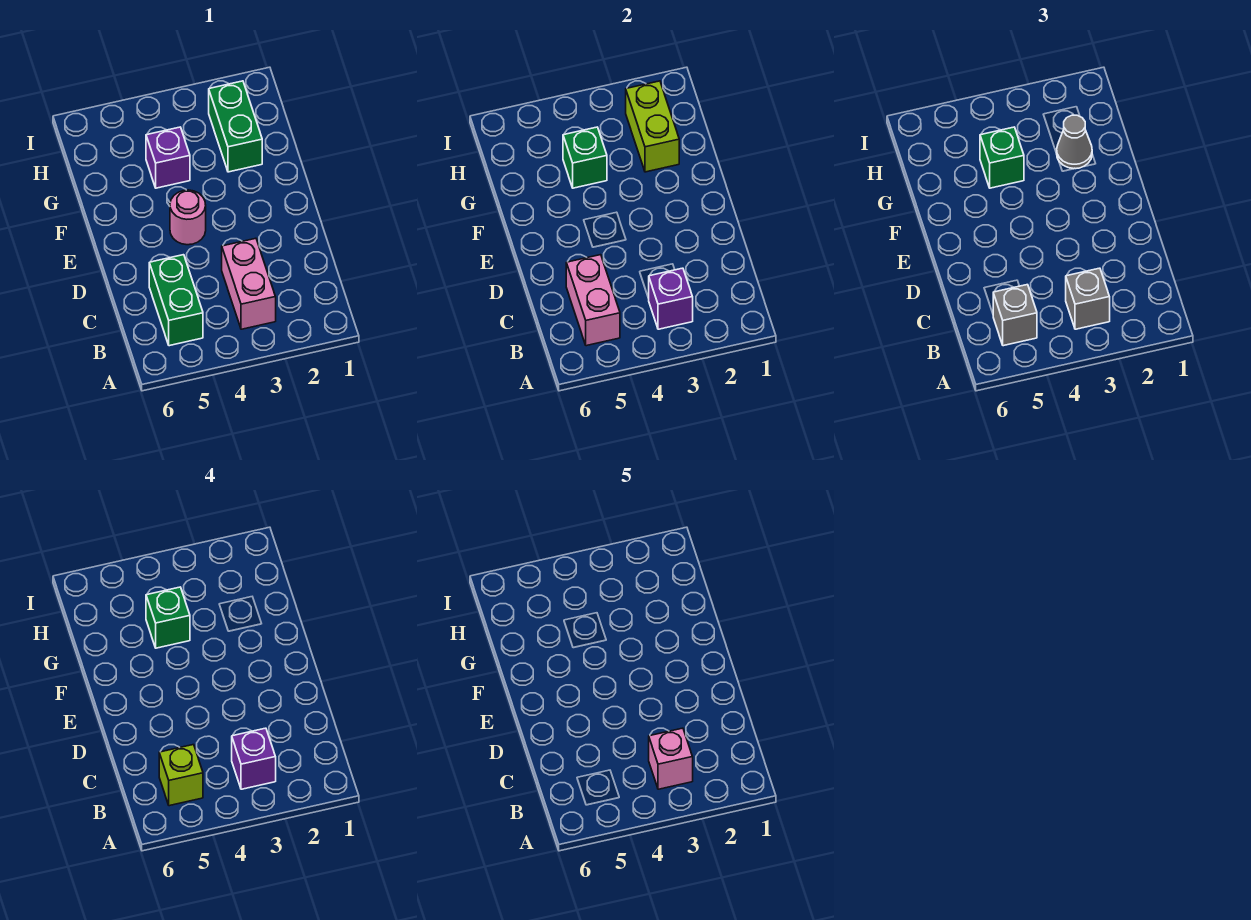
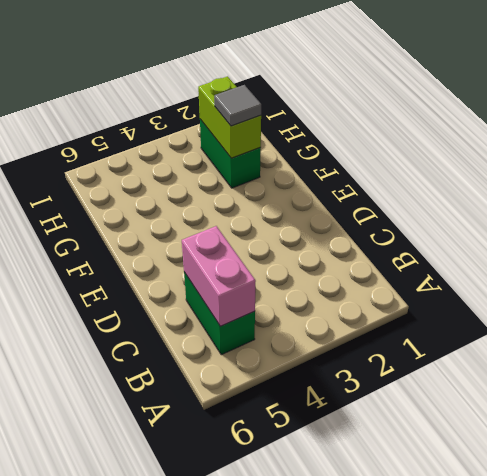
grey tile G2 level 3 -> grey cone G2 level 3
none -> pink brick B3:C3 level 1
none -> pink round brick E4 level 1
none -> purple brick G4 level 1

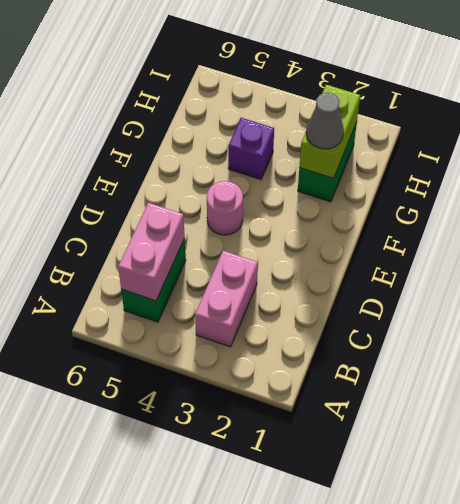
none -> purple brick B3 level 2
none -> green brick G4 level 2
none -> grey brick B3 level 3

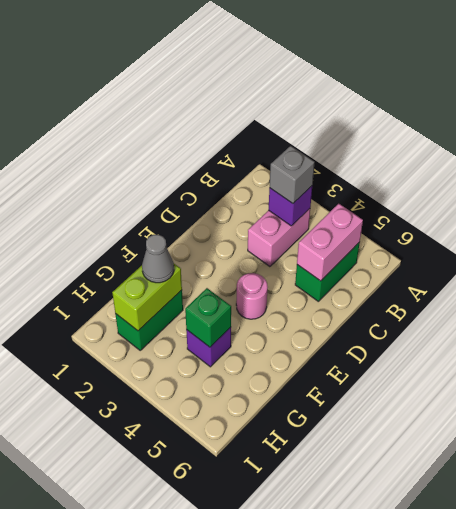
none -> grey brick B5 level 3
none -> green brick G4 level 3
none -> purple brick B3 level 4

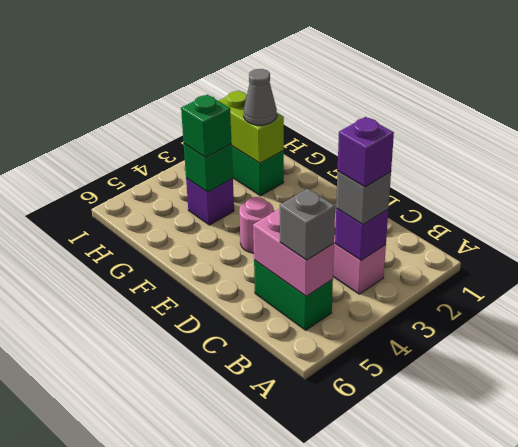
none -> lime brick B5 level 4
none -> green brick G4 level 4
none -> pink brick B3 level 5

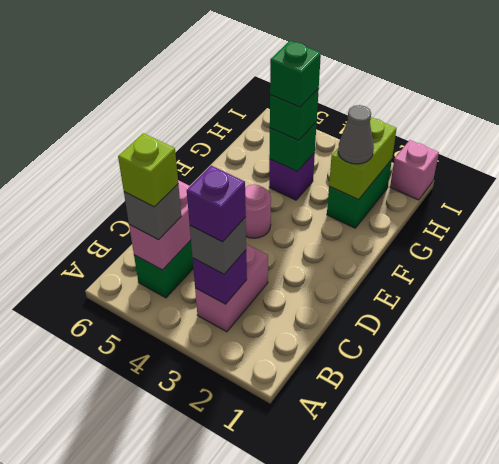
pink brick I1 level 1 -> pink brick B3 level 5

